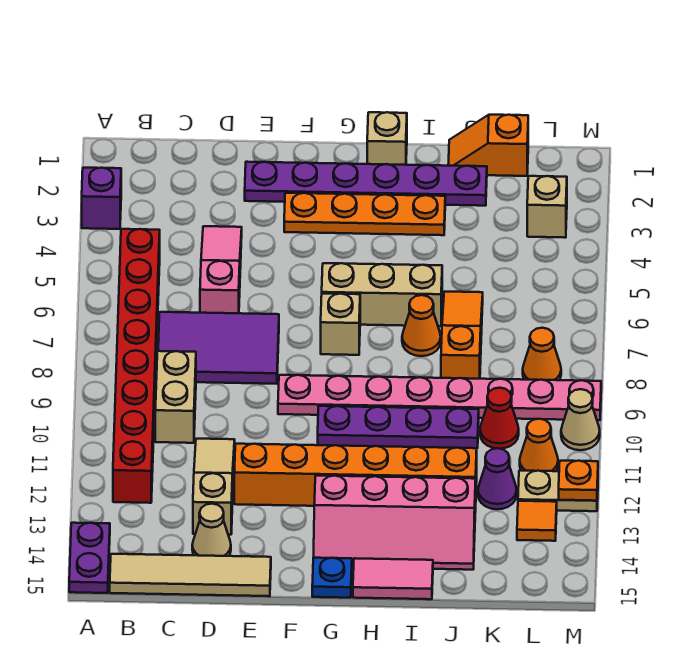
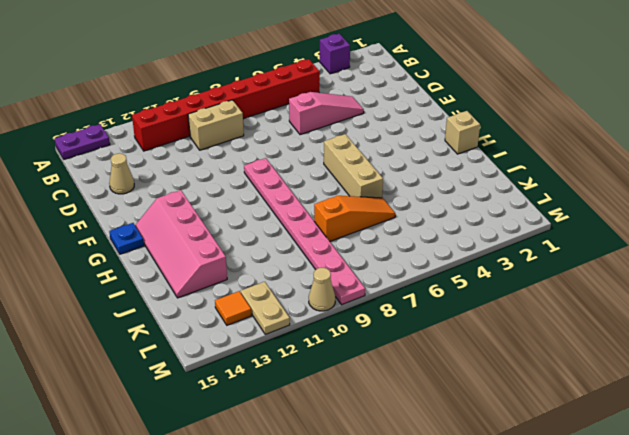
none -> tan tile B15:E15 level 1
none -> purple tile C7:E8 level 1
none -> tan slope D11:D13 level 1 top 13
none -> purple plate E2:J2 level 1

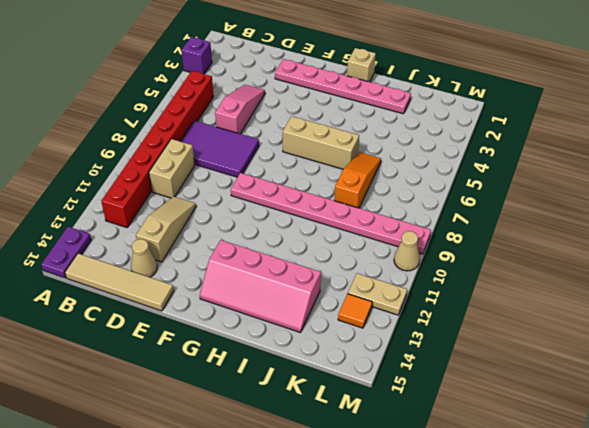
pink plate E2:J2 level 1 -> purple plate E2:J2 level 1
none -> orange brick E12:J12 level 1
none -> orange plate F3:I3 level 1
none -> tan brick G7 level 1
none -> purple plate G10:J10 level 1

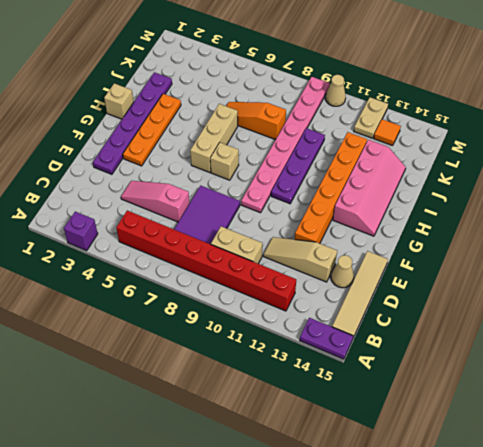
none -> blue plate G15 level 1
none -> pink tile H15:I15 level 1
none -> orange cone I7 level 1
none -> orange slope J1:K1 level 1 top K

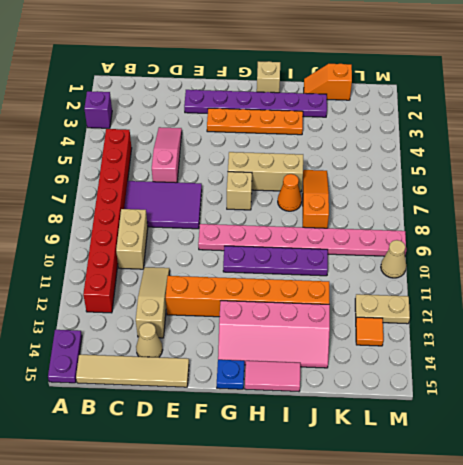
none -> red cone K10 level 1
none -> purple cone K12 level 1
none -> tan brick L3 level 1
none -> orange cone L8 level 1

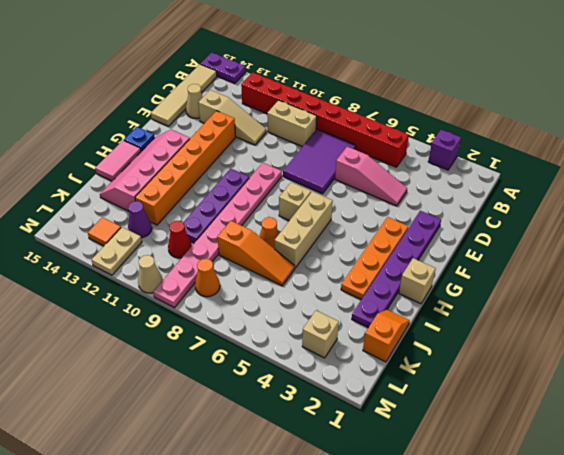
none -> orange cone L11 level 1
none -> orange plate M12 level 2

